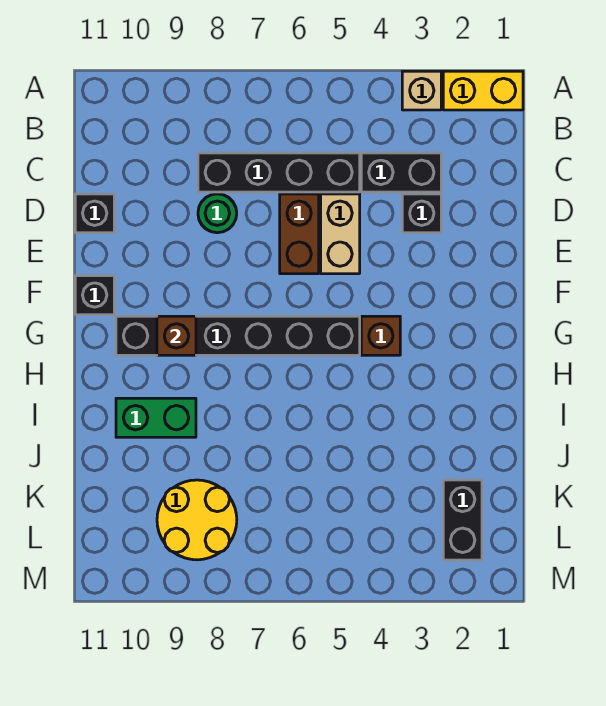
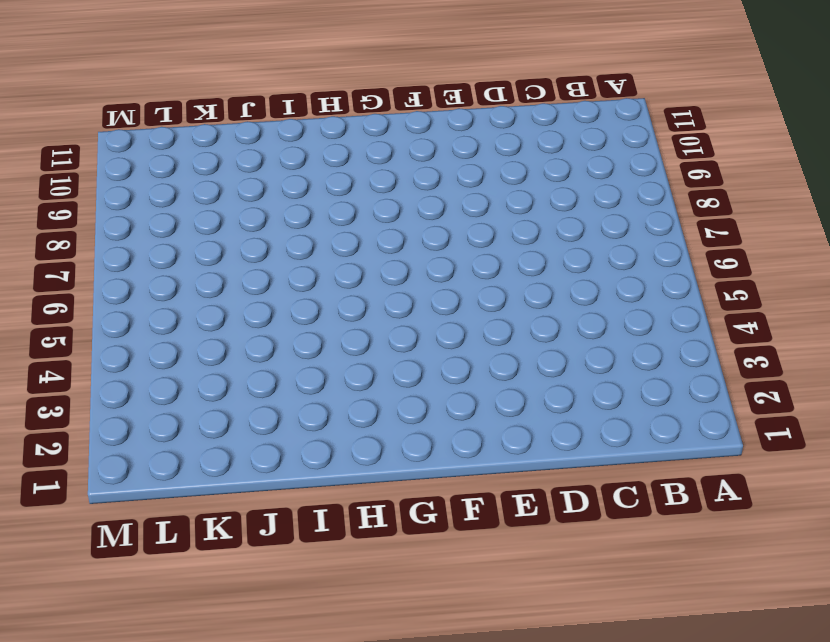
none -> yellow brick A1:A2 level 1
none -> tan brick A3 level 1
none -> black brick C3:C4 level 1

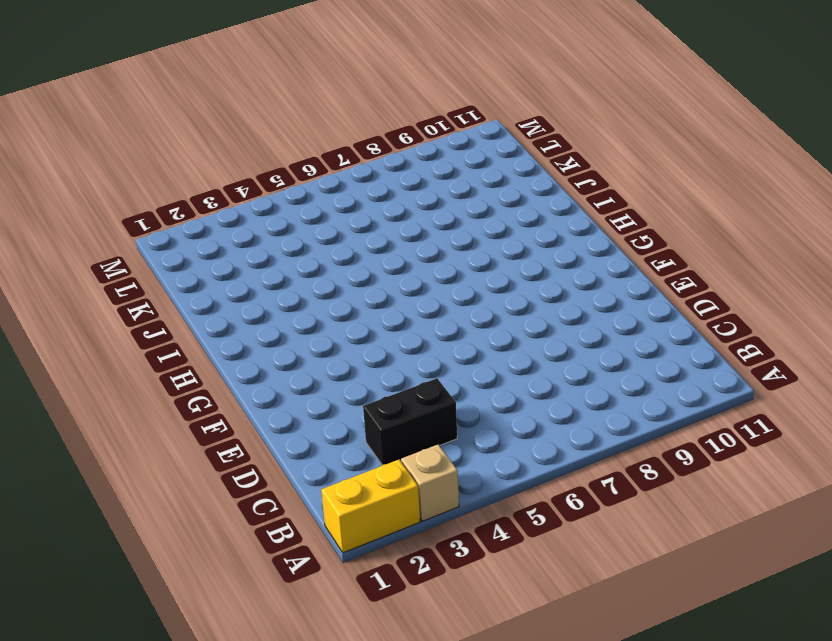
none -> black brick C5:C8 level 1
none -> black brick D3 level 1
none -> tan brick D5:E5 level 1

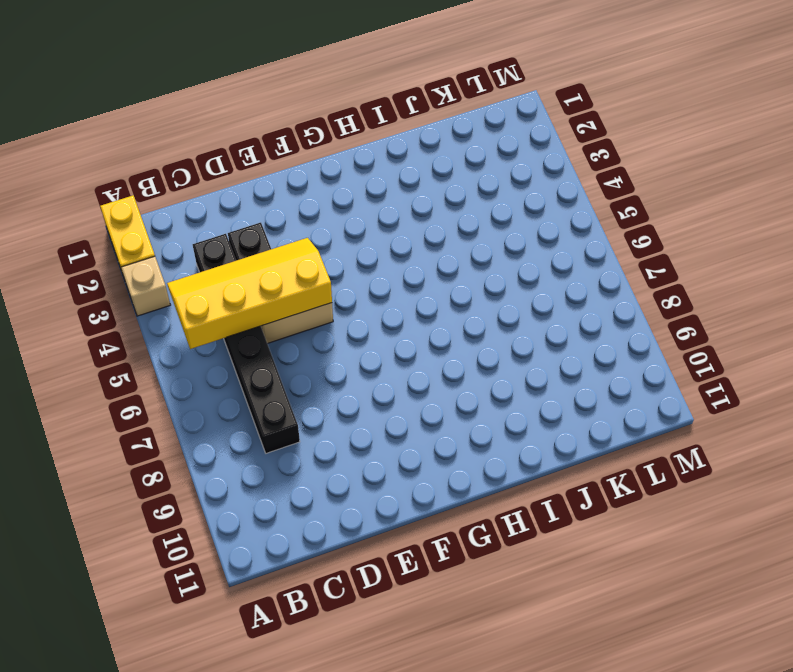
yellow slope B4:E5 level 2 top 5 -> none
none -> brown brick D6:E6 level 1
none -> green round brick D8 level 1
none -> black brick D11 level 1

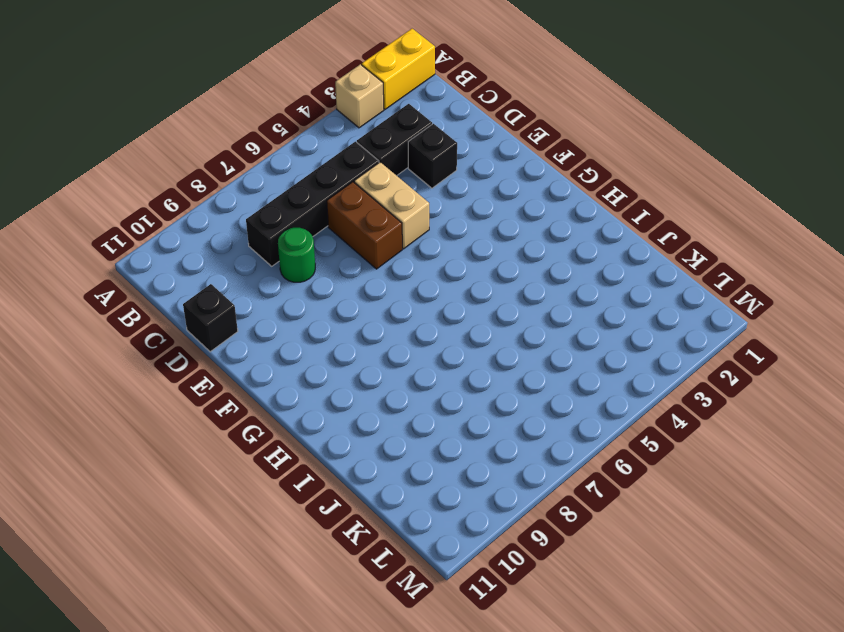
none -> black brick F11 level 1
none -> brown brick G4 level 1
none -> black brick G5:G10 level 1

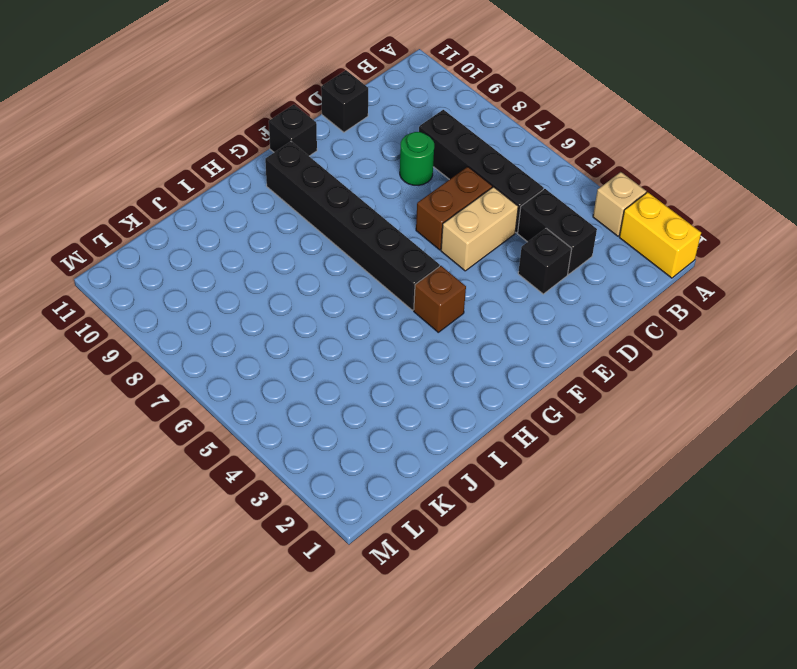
none -> green brick I9:I10 level 1
none -> black brick K2:L2 level 1
none -> yellow round brick K8:L9 level 1

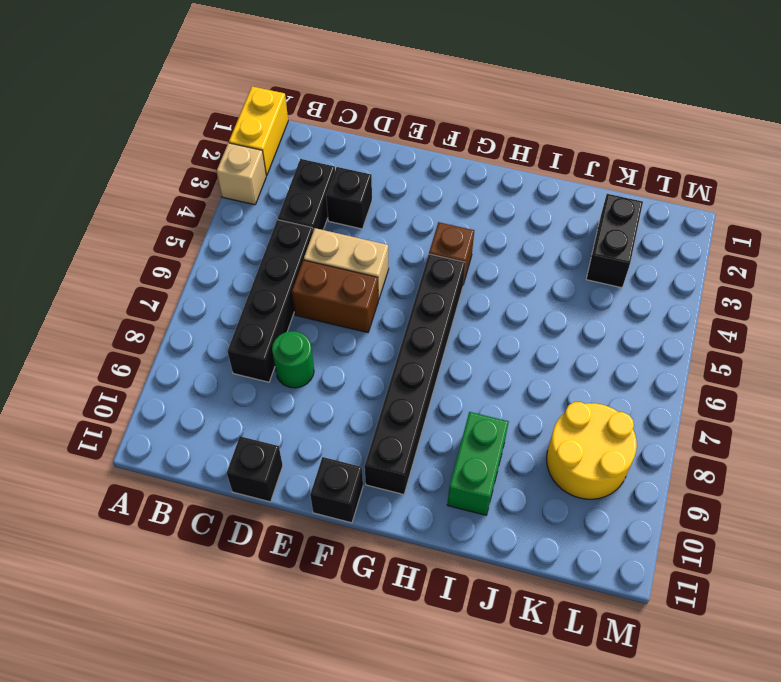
black brick K2:K3 level 1 -> black brick K2:L2 level 1
none -> brown brick G9 level 2

